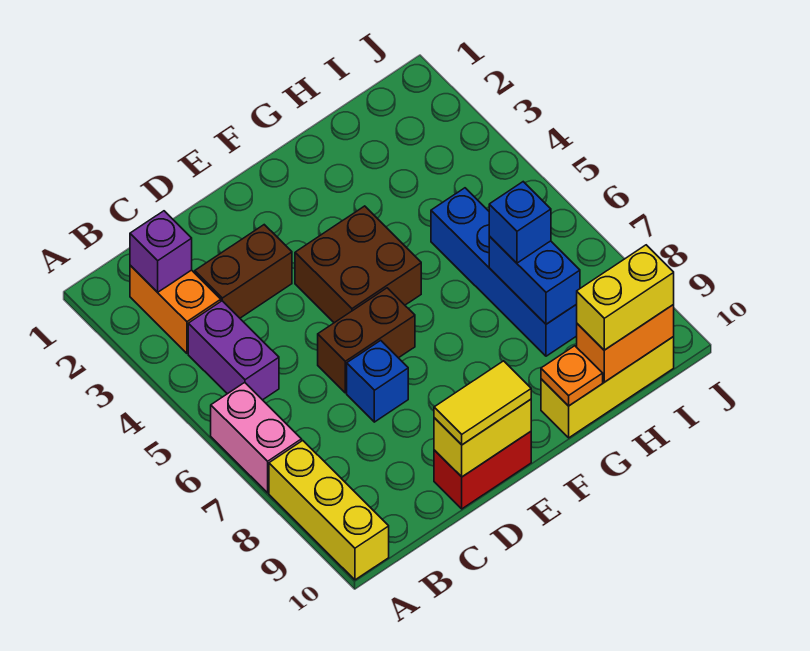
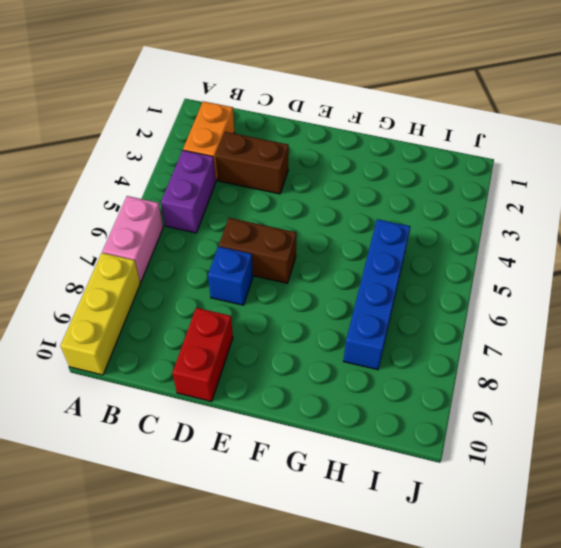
red brick D9:D10 level 1 -> red brick D10:E10 level 1
none -> brown brick E4:F5 level 1
none -> yellow brick G10:I10 level 1
none -> purple brick B2 level 2

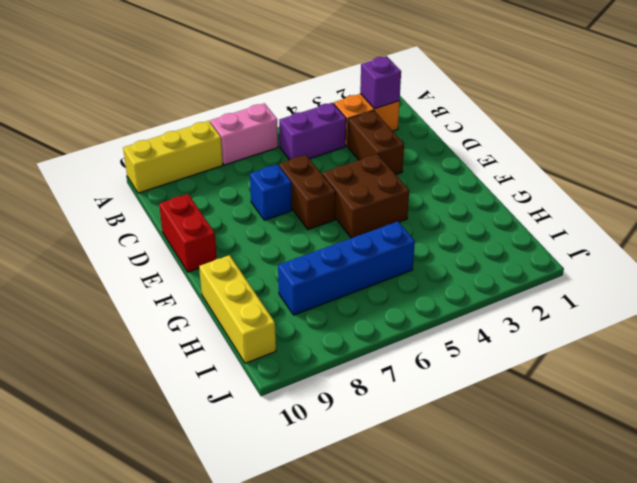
none -> yellow brick D10:E10 level 2
none -> orange plate G10 level 2
none -> blue brick H7:H8 level 2

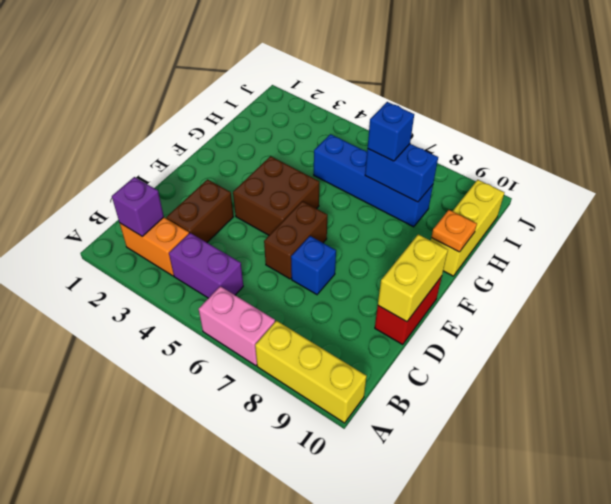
none -> orange brick H10:I10 level 2
none -> yellow tile D10:E10 level 3
none -> yellow brick H10:I10 level 3

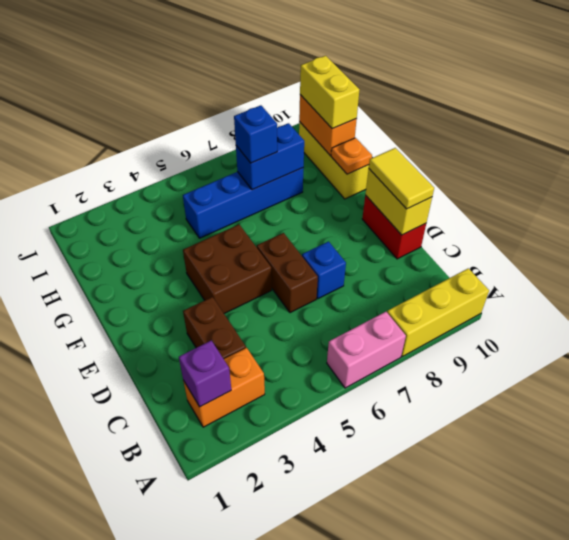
none -> purple brick B4:B5 level 1

